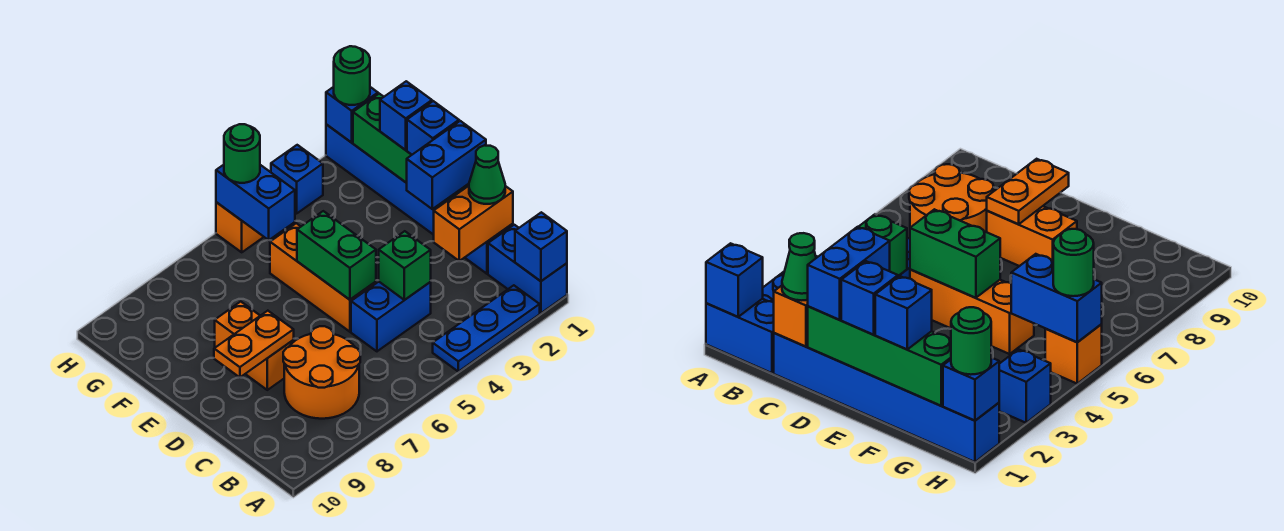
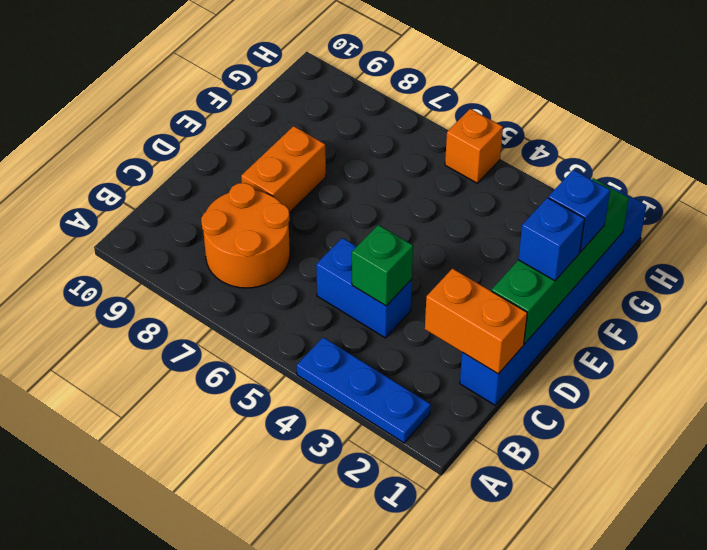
none -> blue brick A1:B1 level 1
none -> orange brick D5:F5 level 1
none -> blue brick H3 level 1

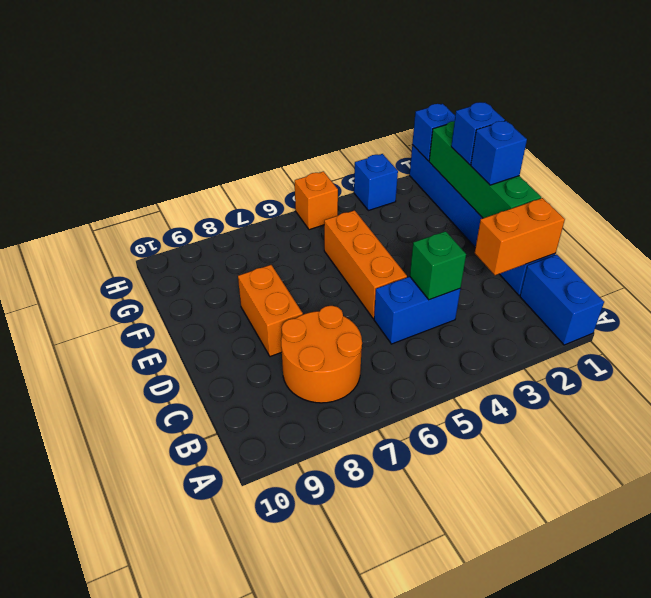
none -> blue plate A2:A4 level 1
none -> blue brick A1 level 2
none -> green brick D5:E5 level 2

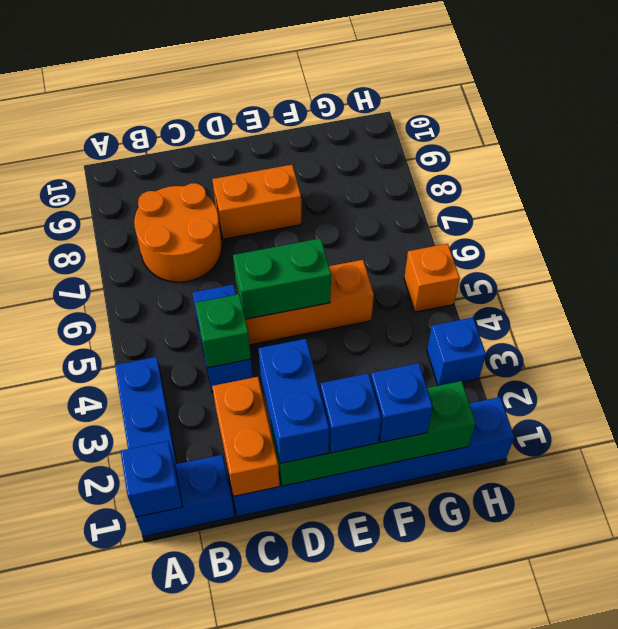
none -> orange plate D8:D9 level 2
none -> blue brick G5:H5 level 2
none -> blue brick H1 level 2

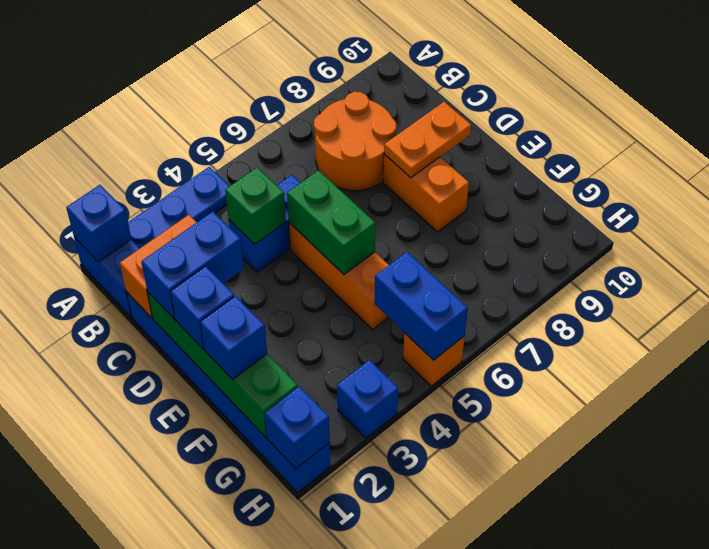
none -> green cone C1 level 3
none -> green round brick H1 level 3
none -> green round brick H5 level 3

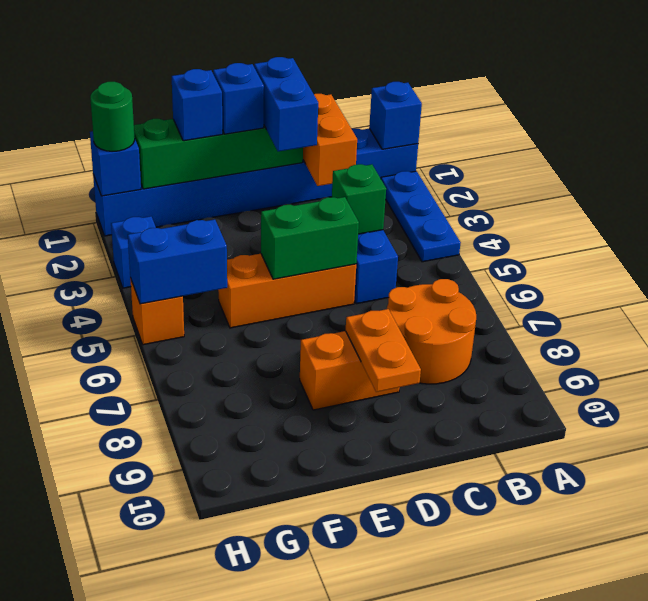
none -> green cone C1 level 3
none -> green round brick H5 level 3

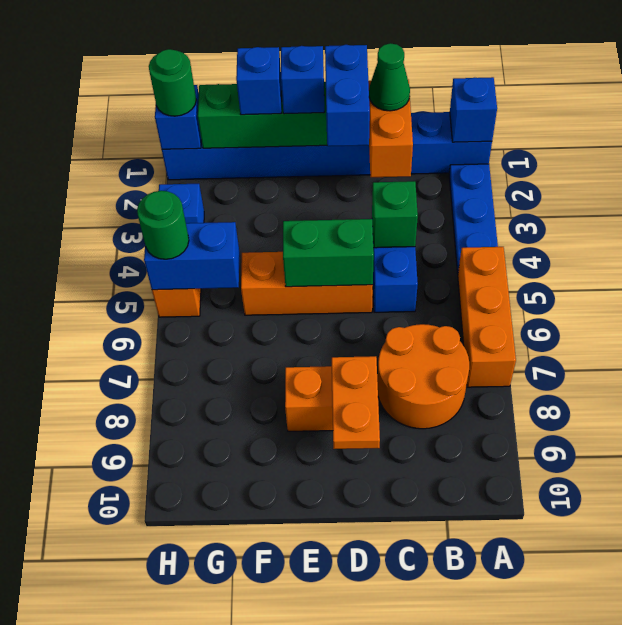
orange brick A5:A7 level 1 -> none

